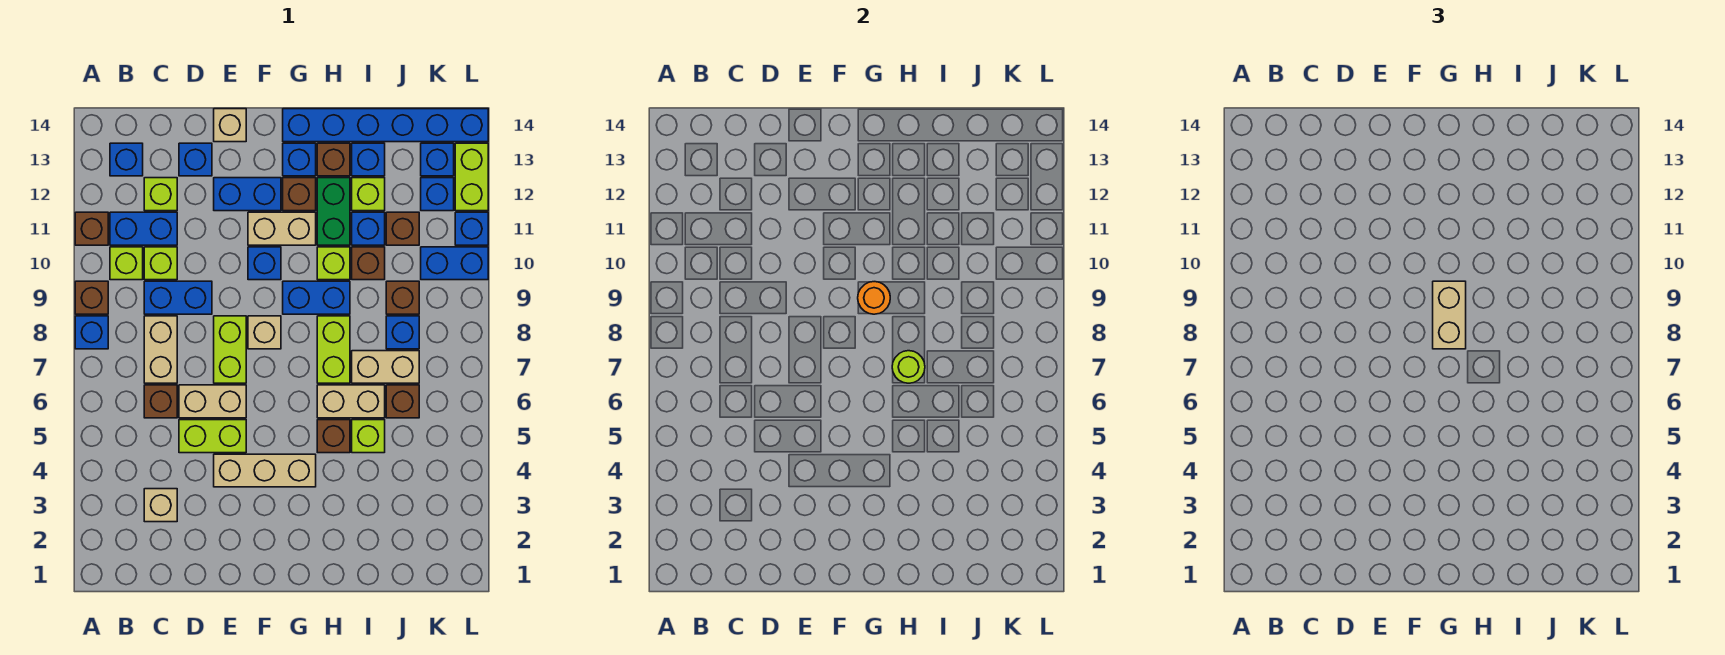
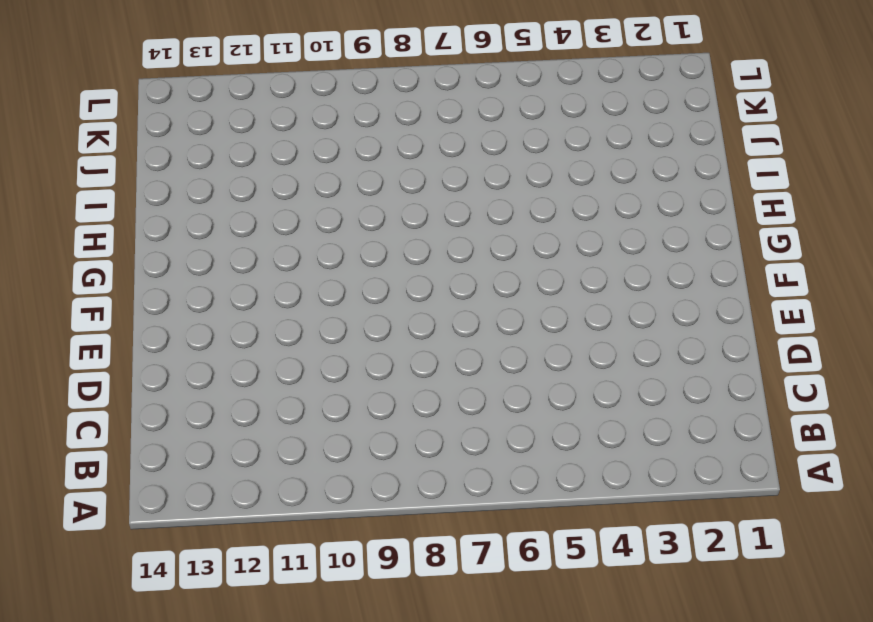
none -> blue brick A8 level 1
none -> brown brick A9 level 1
none -> brown brick A11 level 1
none -> lime brick B10 level 1

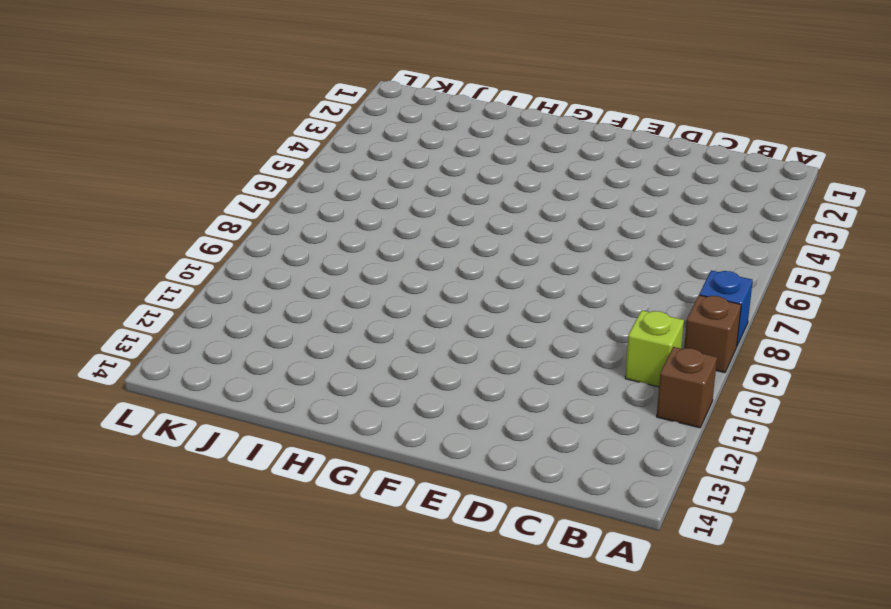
none -> blue brick B11:C11 level 1
none -> blue brick B13 level 1
none -> tan brick C3 level 1
none -> brown brick C6 level 1

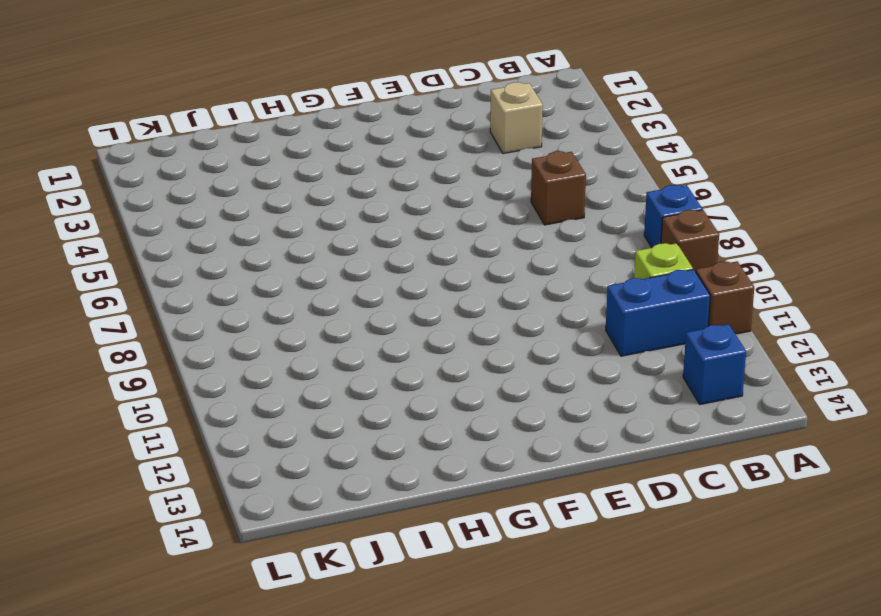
none -> tan brick C7:C8 level 1
none -> blue brick C9:D9 level 1
none -> lime brick C10 level 1
none -> lime brick C12 level 1

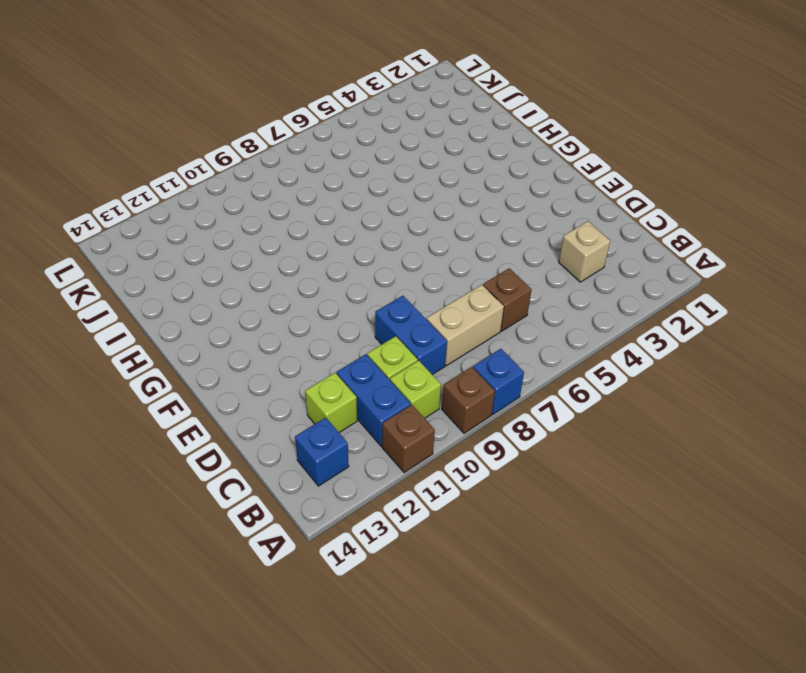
none -> lime brick D5:E5 level 1
none -> tan brick D6:E6 level 1
none -> blue brick D13 level 1
none -> tan brick E4:G4 level 1

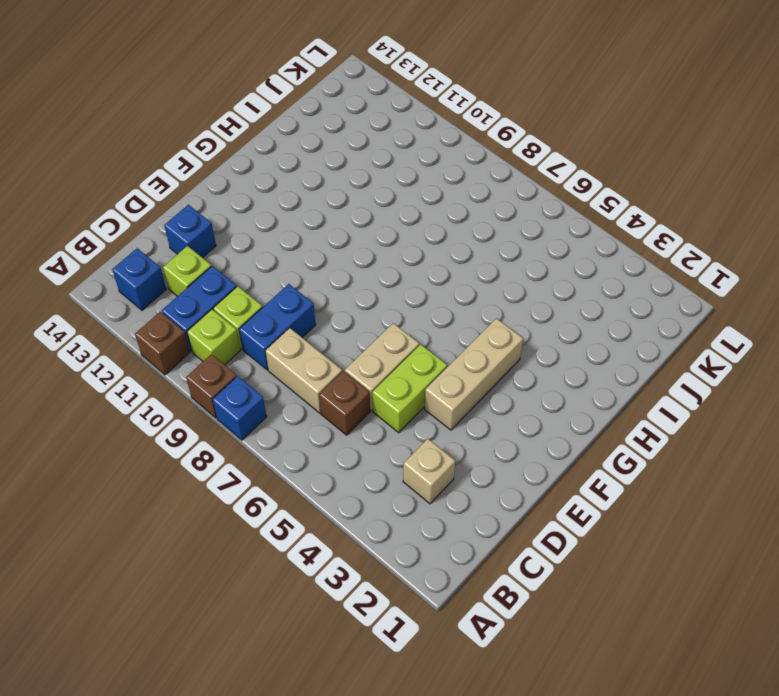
none -> lime brick E7:E8 level 1
none -> blue brick E12:F12 level 1
none -> tan brick E14 level 1
none -> tan brick F8 level 1

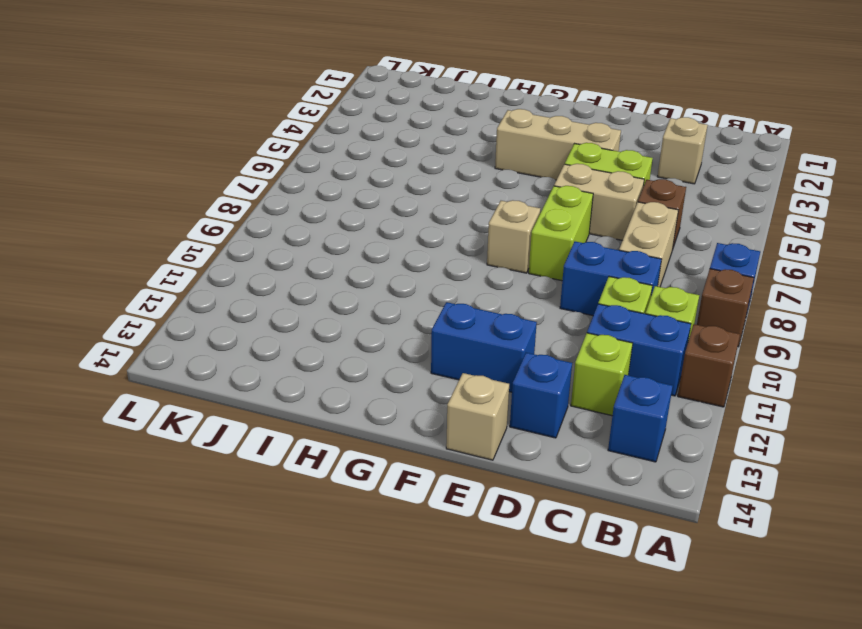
none -> blue brick F10 level 1
none -> tan brick F11:G11 level 1
none -> blue brick G9:H9 level 1
none -> brown brick G12 level 1

